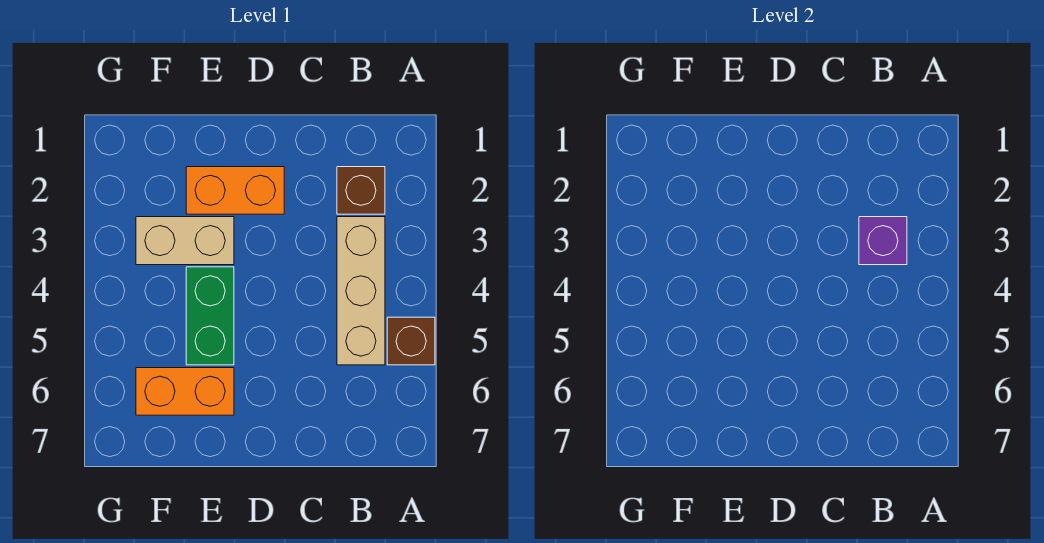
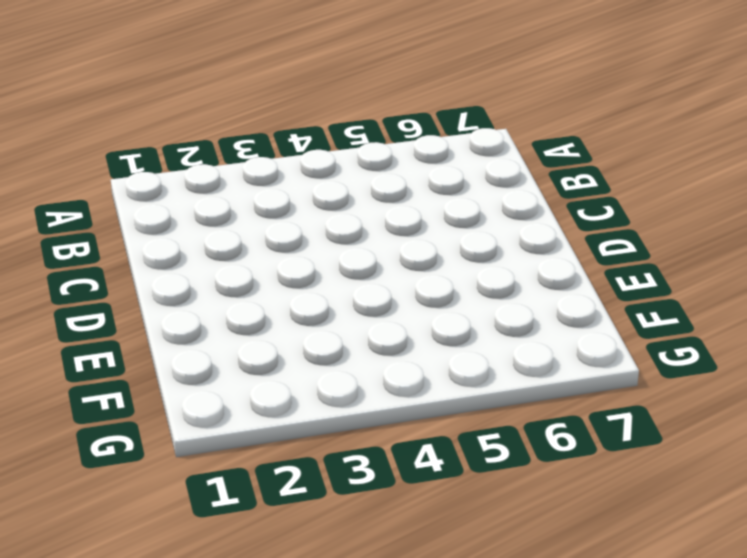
none -> brown brick A5 level 1
none -> brown brick B2 level 1

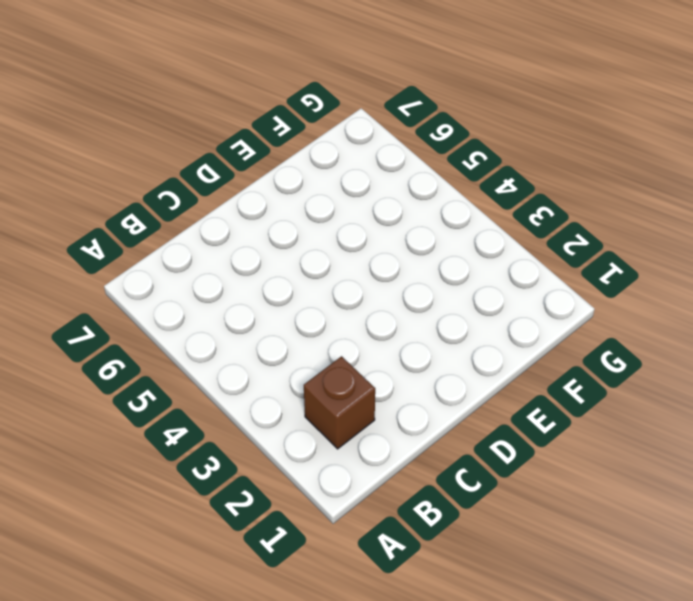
none -> brown brick A5 level 1
none -> tan brick B3:B5 level 1

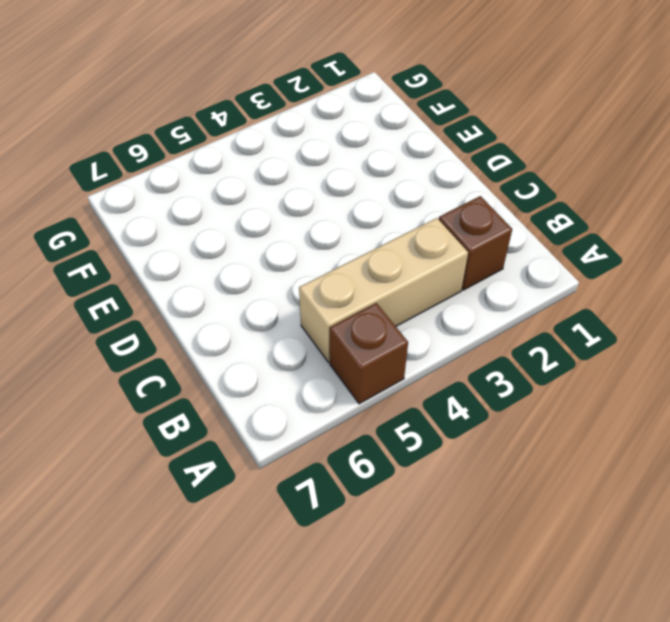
none -> orange brick D2:E2 level 1
none -> tan brick E3:F3 level 1

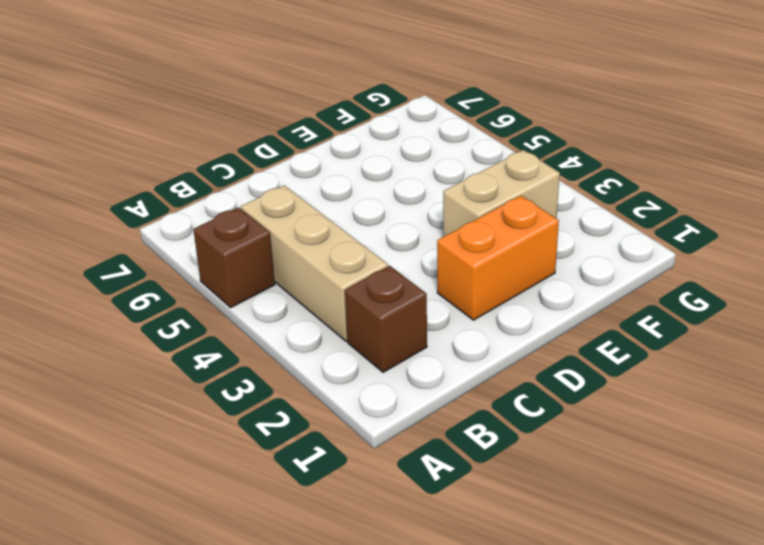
none -> green brick E4:E5 level 1
none -> orange brick E6:F6 level 1

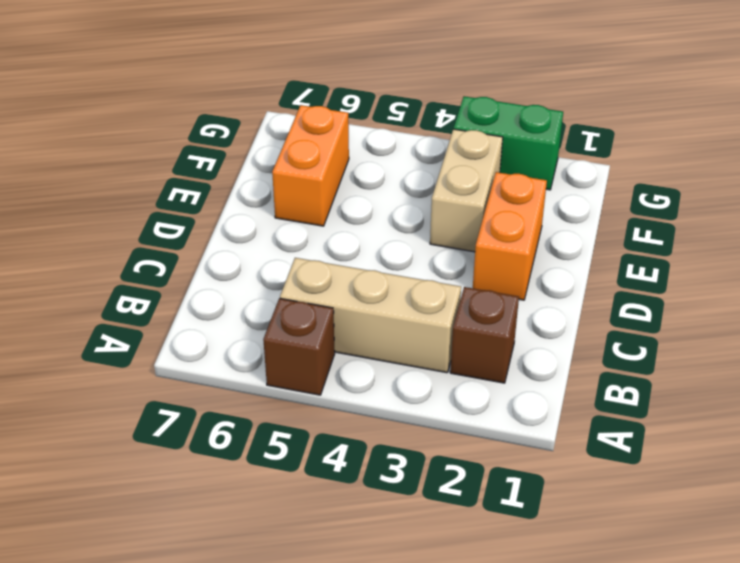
green brick G2:G3 level 1 -> green brick E4:E5 level 1
none -> purple brick B3 level 2

